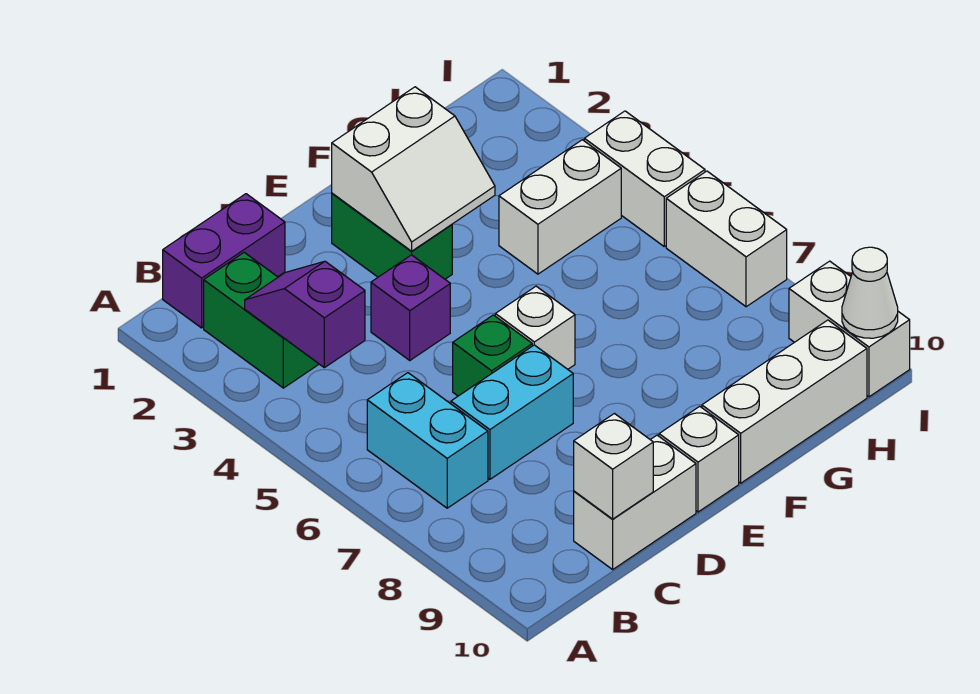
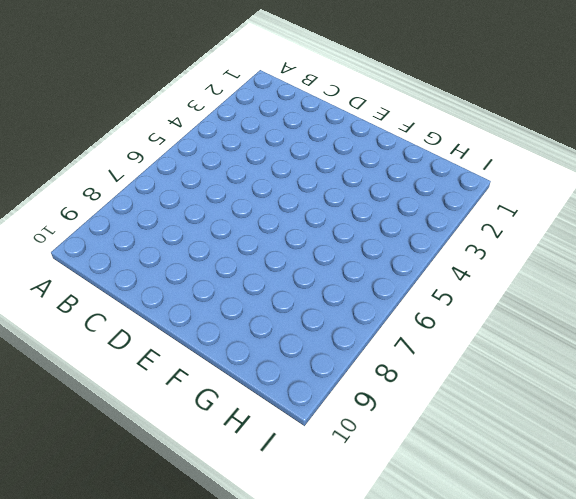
none -> purple brick B1:C1 level 1
none -> green brick B2:B3 level 1
none -> cyan brick B6:B7 level 1

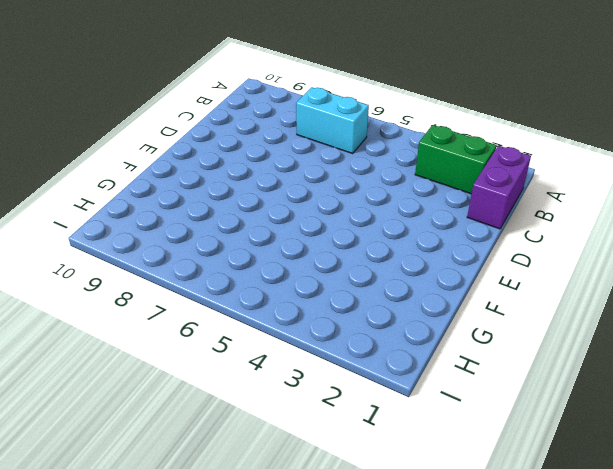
none -> cyan brick C7:D7 level 1
none -> white brick C10:D10 level 1
none -> purple brick D4 level 1

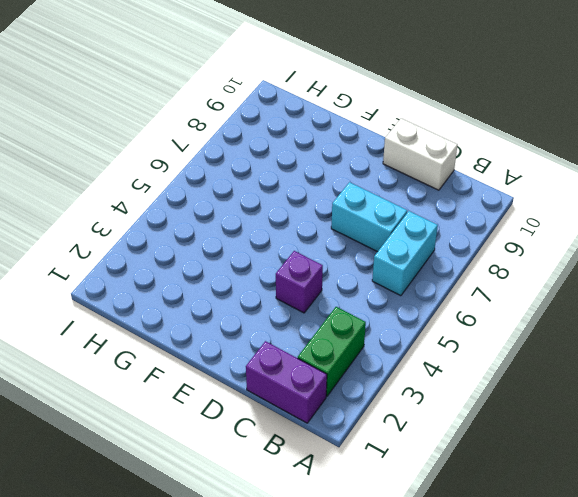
none -> green brick D6 level 1
none -> green brick E2:E3 level 1
none -> white brick E6 level 1

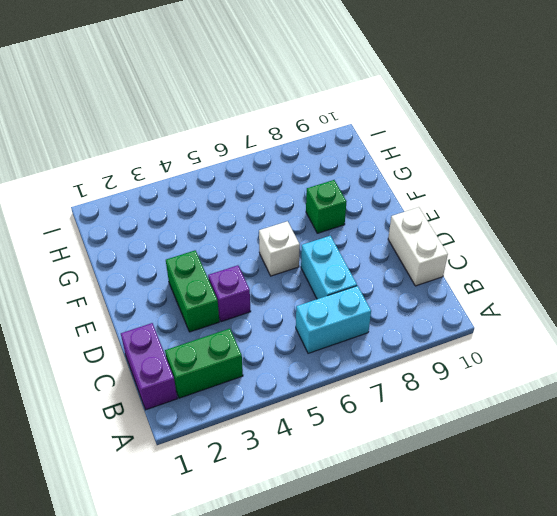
green brick D3:E3 level 1 -> green brick E2:E3 level 1
green brick F8 level 1 -> green brick D6 level 1
none -> white brick E10 level 1
none -> white brick F10:H10 level 1
none -> white brick G4:H4 level 1

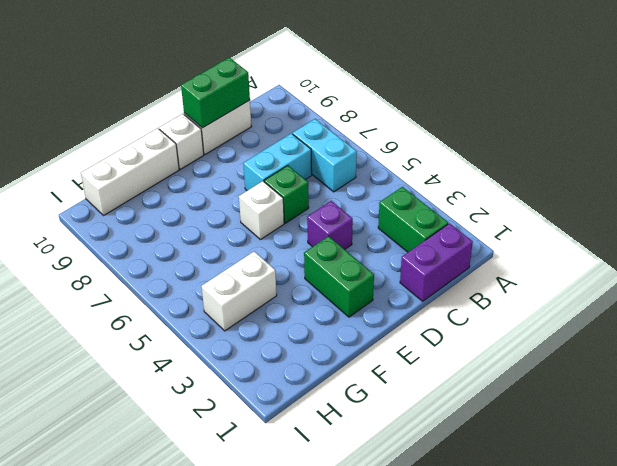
green brick C10:D10 level 2 -> white brick C10 level 2
none -> white brick I4:I5 level 1
none -> white brick I6:I7 level 1
none -> white brick I9:I10 level 1

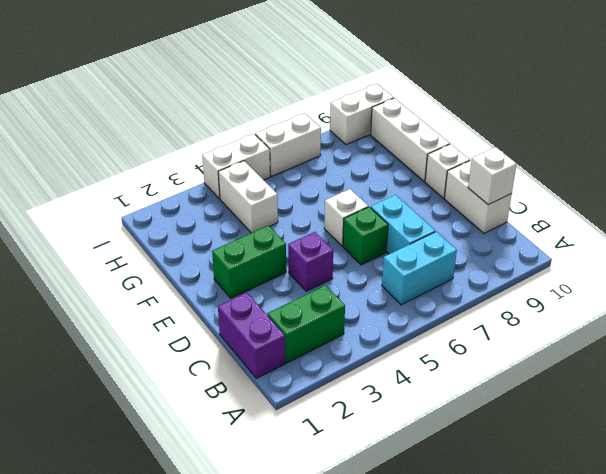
none -> purple slope B3:B4 level 2 top 4
none -> white slope E2:F3 level 2 top 2
none -> white cone I10 level 2

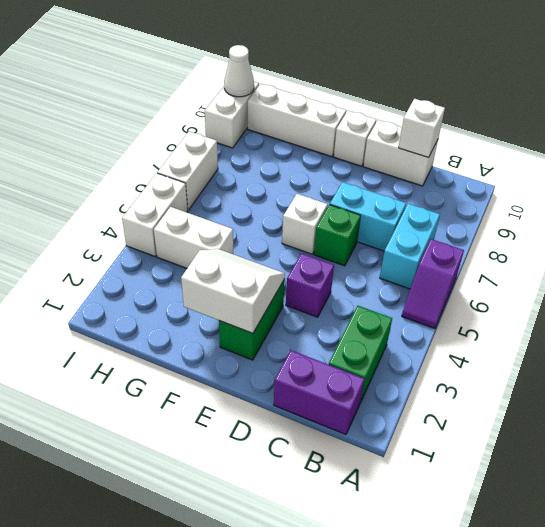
purple slope A5:A6 level 1 top 6 -> purple slope B3:B4 level 2 top 4

